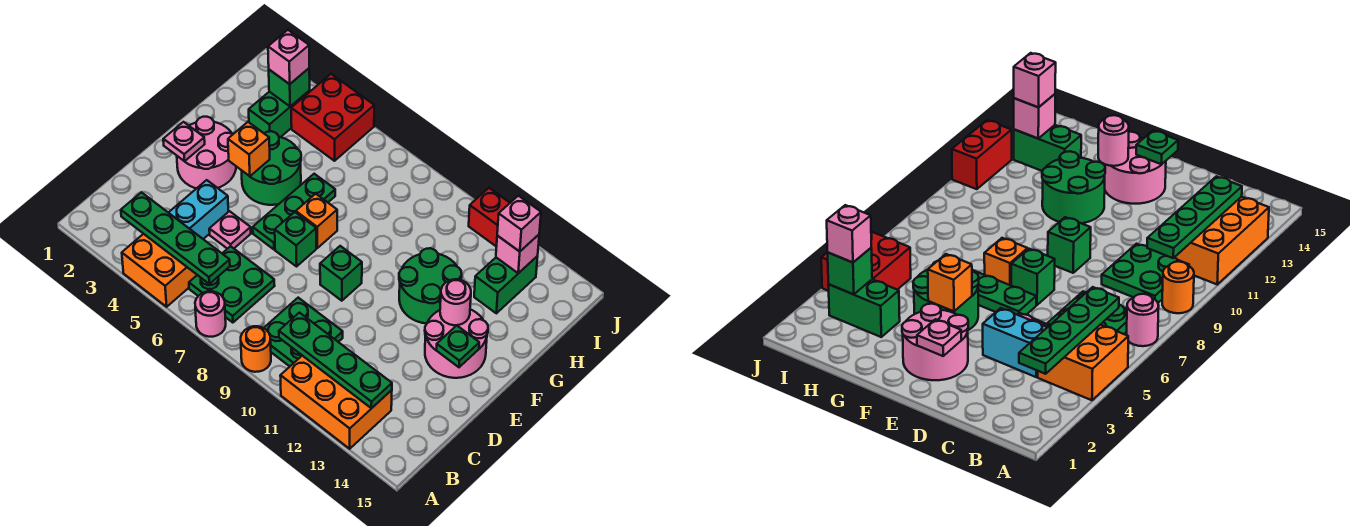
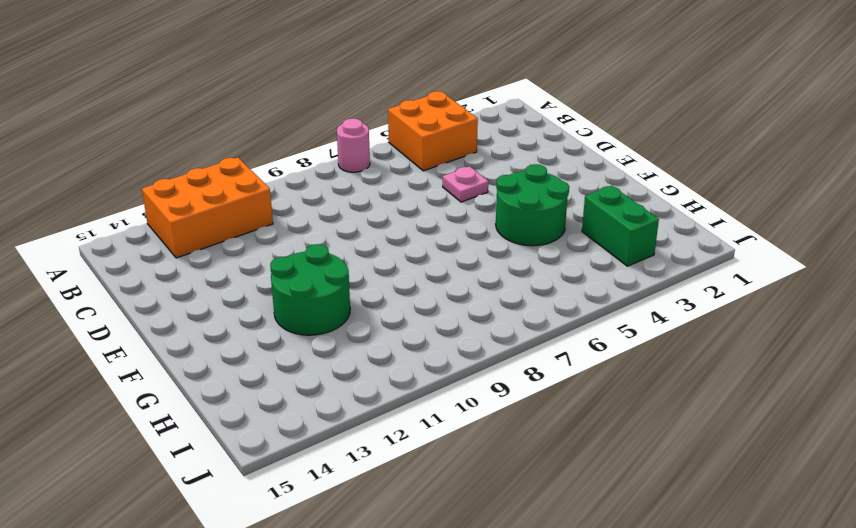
none -> orange round brick A9 level 1
none -> green plate B6:C7 level 1
none -> green plate B9:C10 level 1
none -> cyan brick C4:D4 level 1

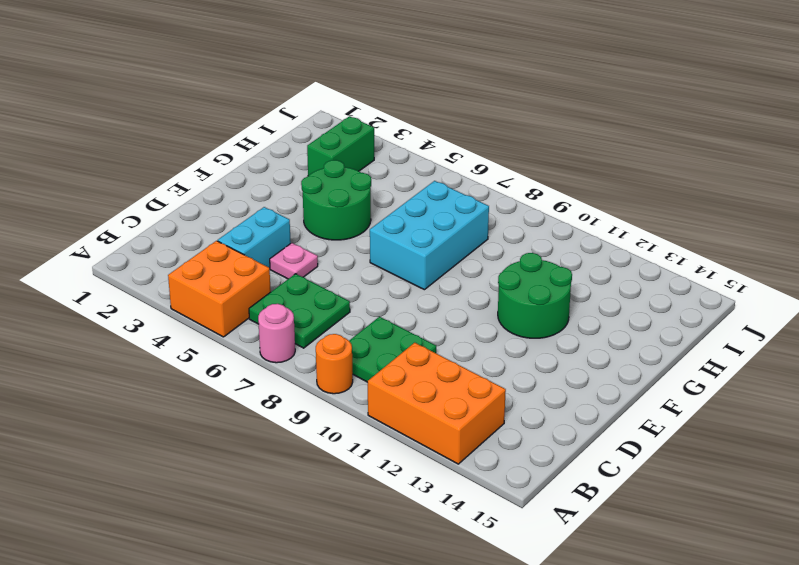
cyan brick F7:H8 level 1 -> orange brick F7 level 1
none -> pink round brick E2:F3 level 1
none -> green plate E6:G6 level 1
none -> green brick E7 level 1
none -> green brick E9 level 1

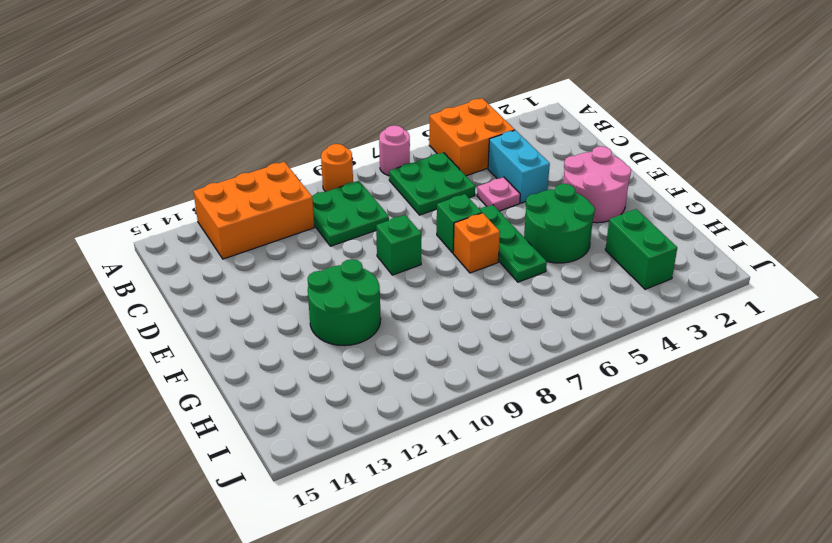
none -> pink round brick E13:F14 level 1
none -> green brick H13:I13 level 1
none -> red brick I4:J5 level 1
none -> red brick J11:J12 level 1

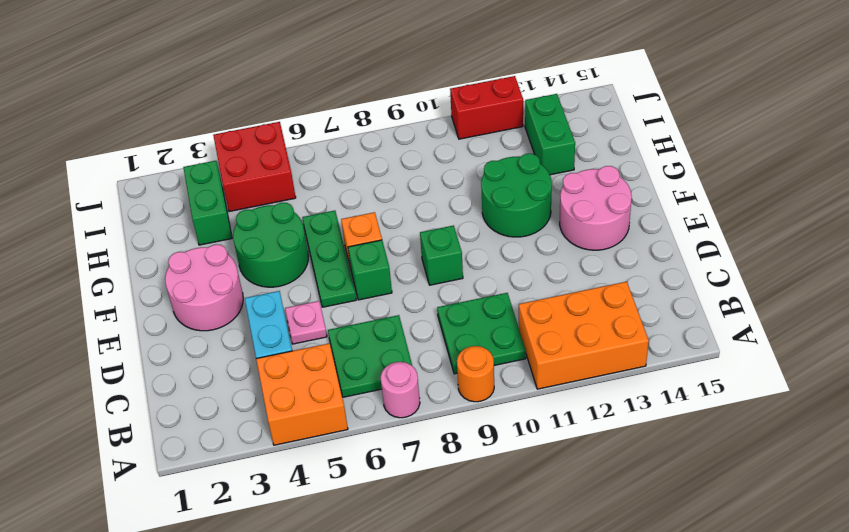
none -> green plate B3:B6 level 2
none -> green plate B10:B13 level 2
none -> pink plate E2 level 2
none -> green plate E14 level 2

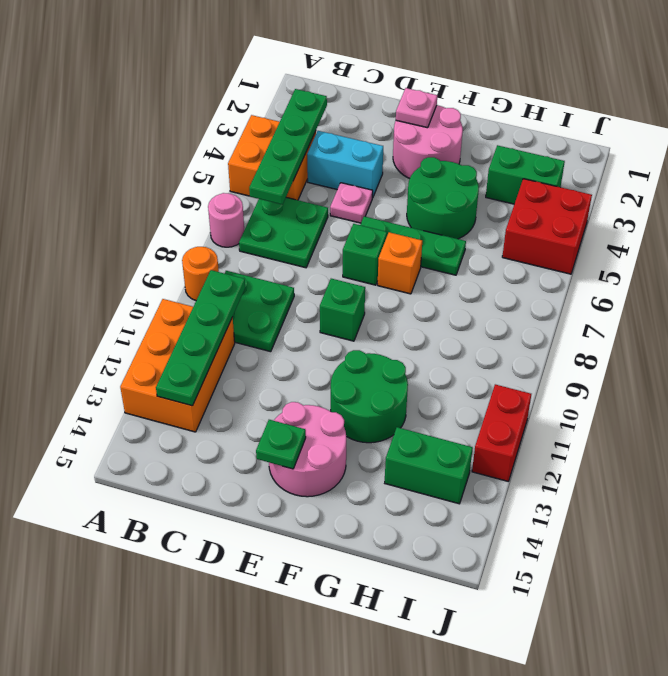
none -> orange brick F4 level 2
none -> pink round brick F13 level 2
none -> green brick I3 level 2
none -> pink brick I13 level 2

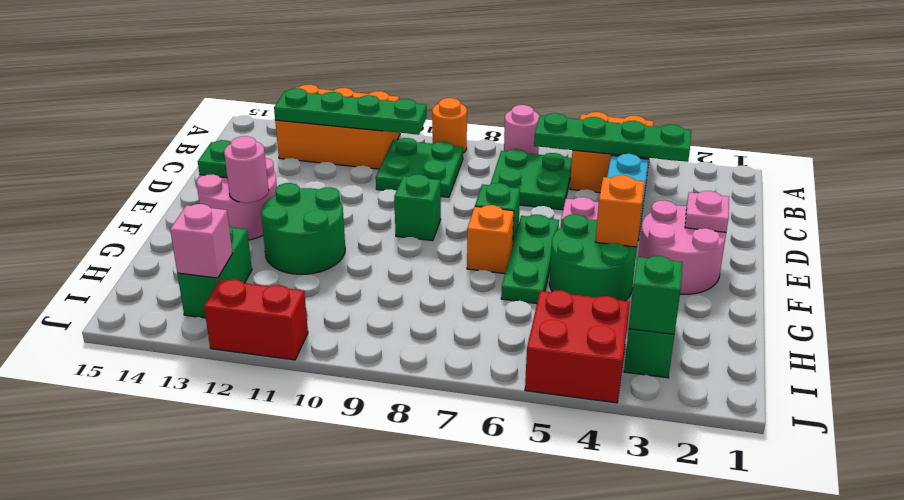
none -> pink brick I3 level 3
none -> pink brick I13 level 3

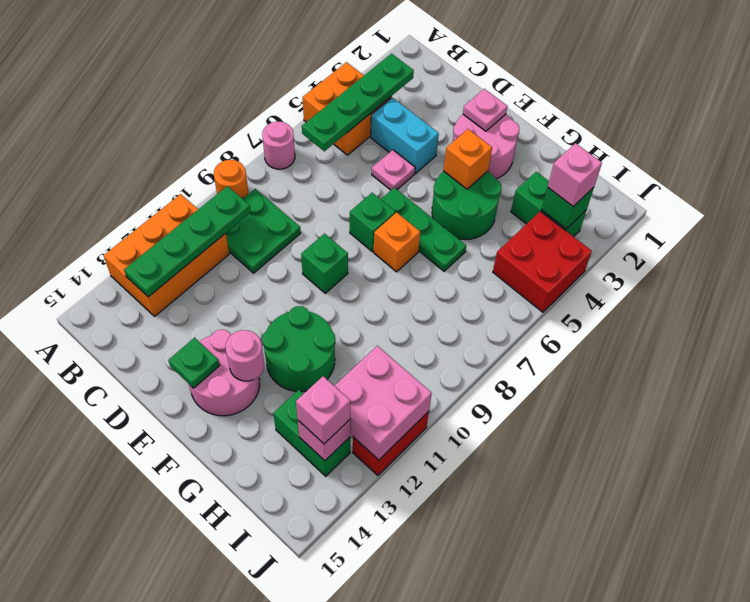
pink brick I11:J12 level 2 -> none
none -> green plate B6:C7 level 1

